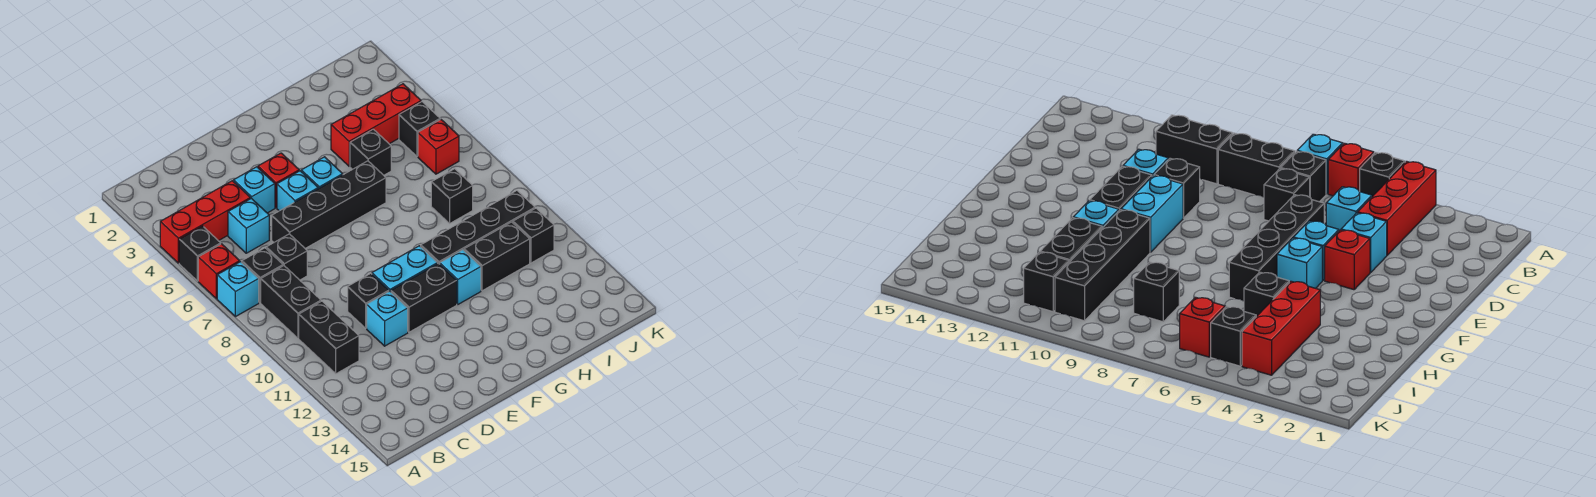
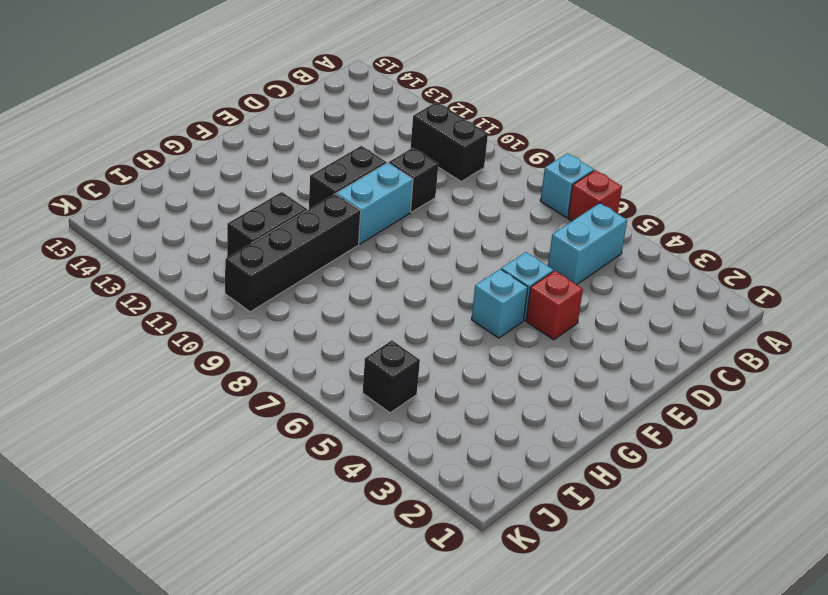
cyan brick B5:C5 level 1 -> cyan brick C5 level 1
none -> red brick A4:C4 level 1
none -> black brick A5 level 1
none -> black brick B7 level 1

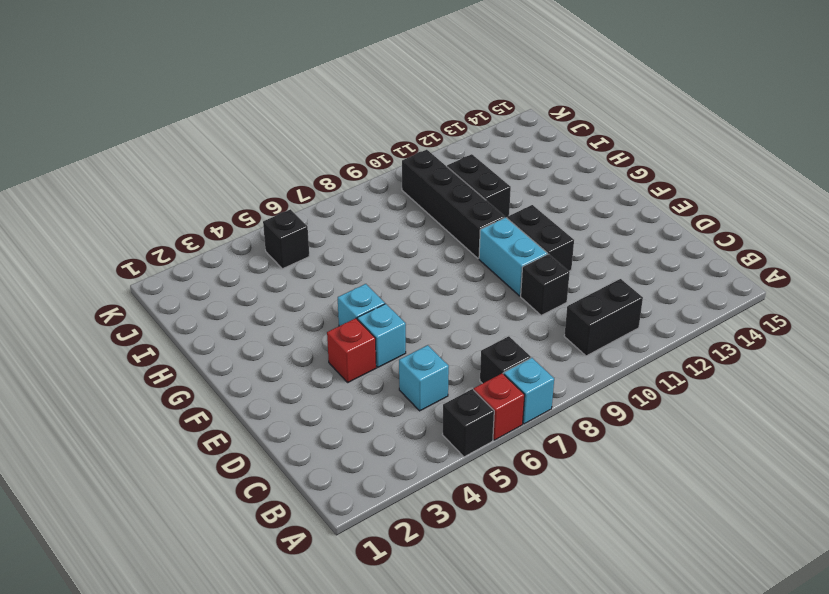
none -> red brick A4:C4 level 1
none -> black brick B8:B9 level 1
none -> black brick C7 level 1

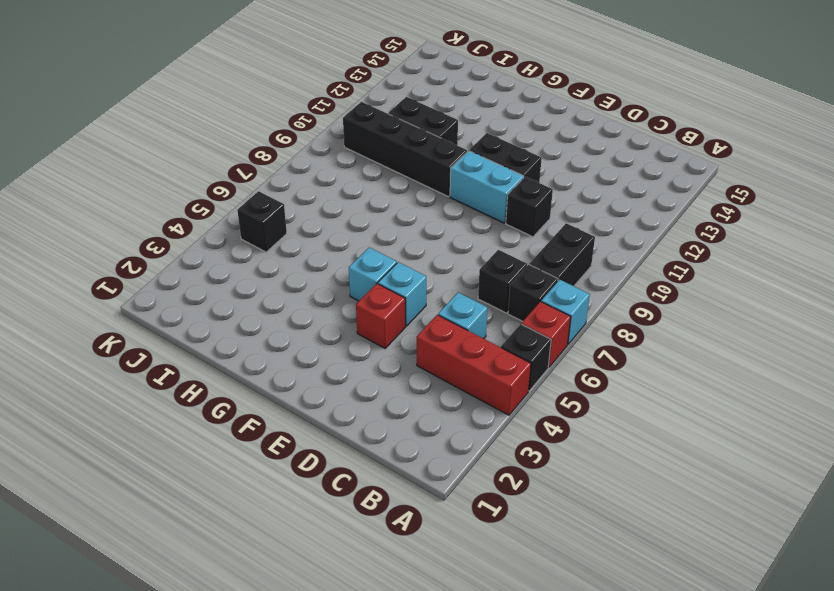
none -> black brick B10:B11 level 1
none -> cyan brick D4 level 1
none -> black brick D6:G6 level 1

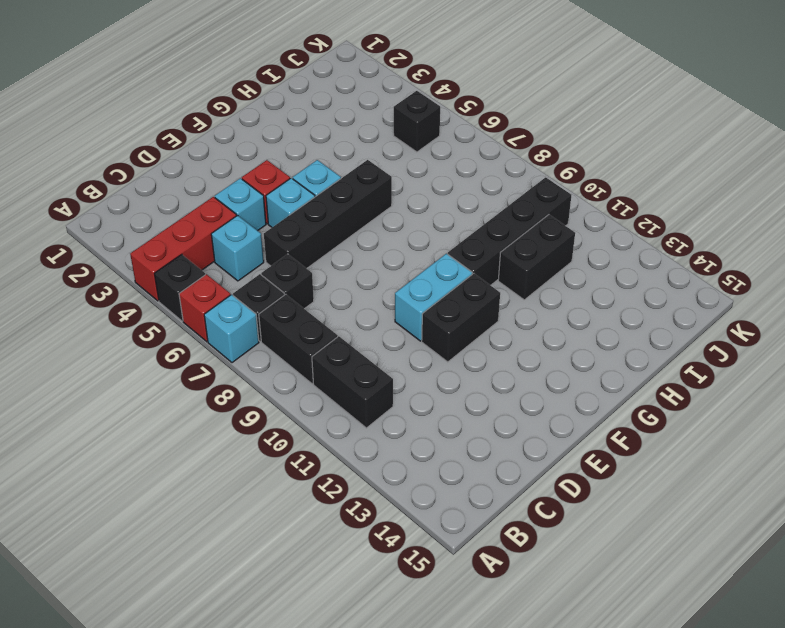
none -> black brick D10 level 1
none -> cyan brick D11 level 1
none -> cyan brick G11 level 1

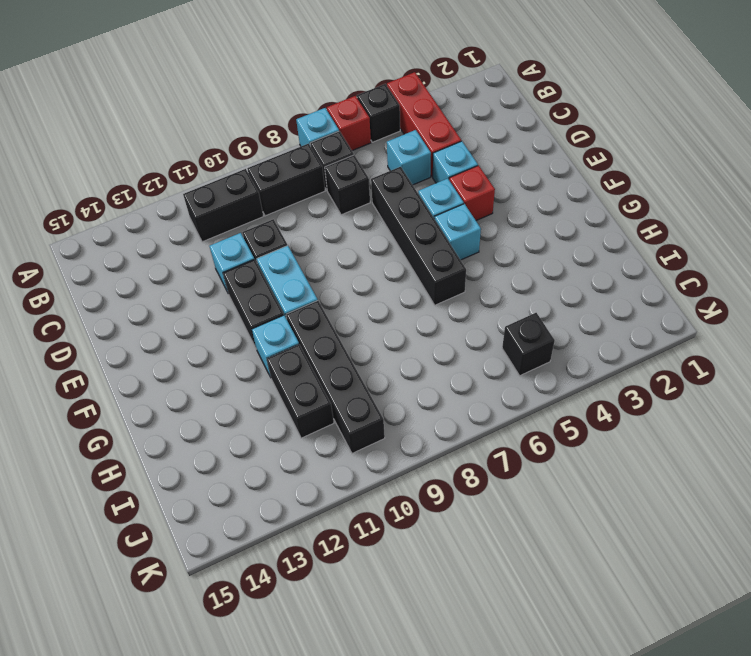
none -> red brick H4:J4 level 1
none -> black brick H5 level 1
none -> black brick I8 level 1

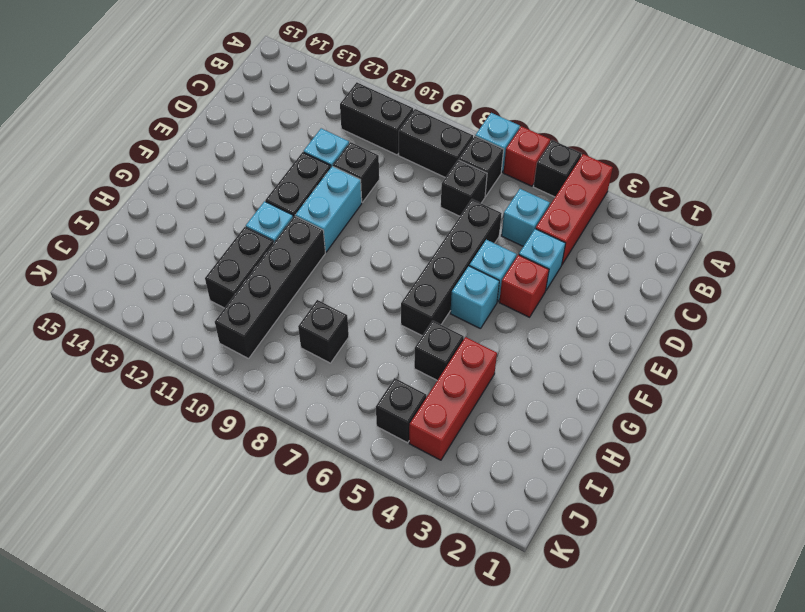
none -> red brick J6 level 1
none -> black brick J11 level 1

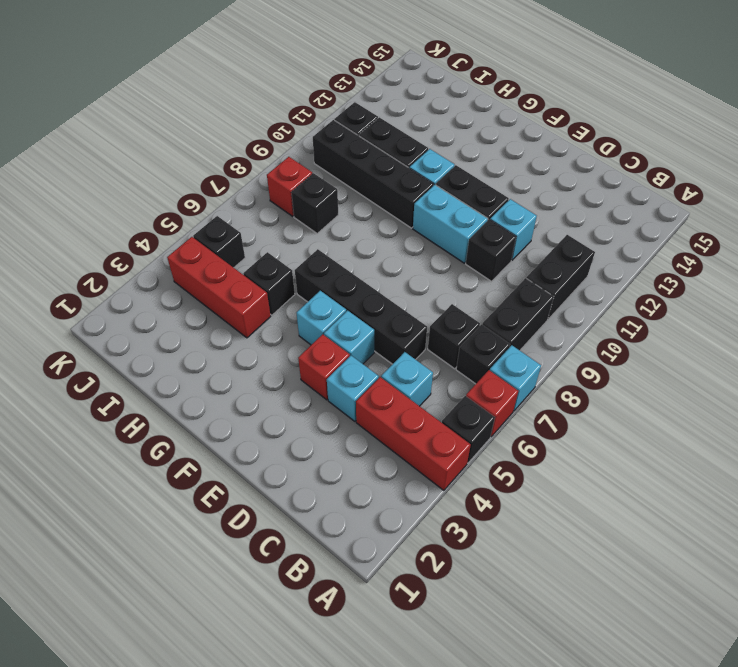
red brick J8 level 1 -> red brick J6 level 1

